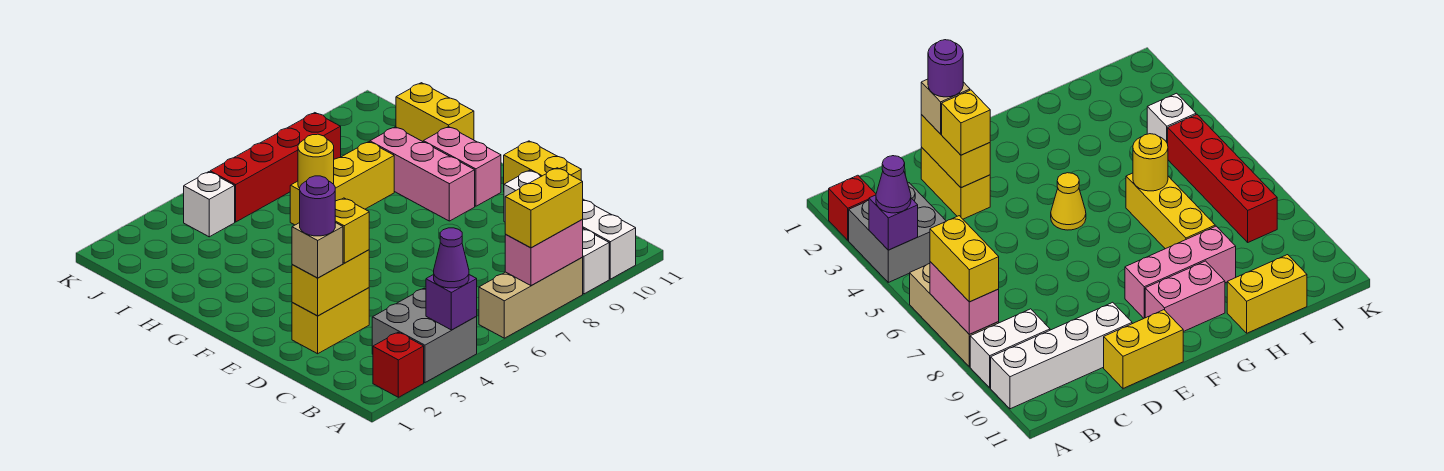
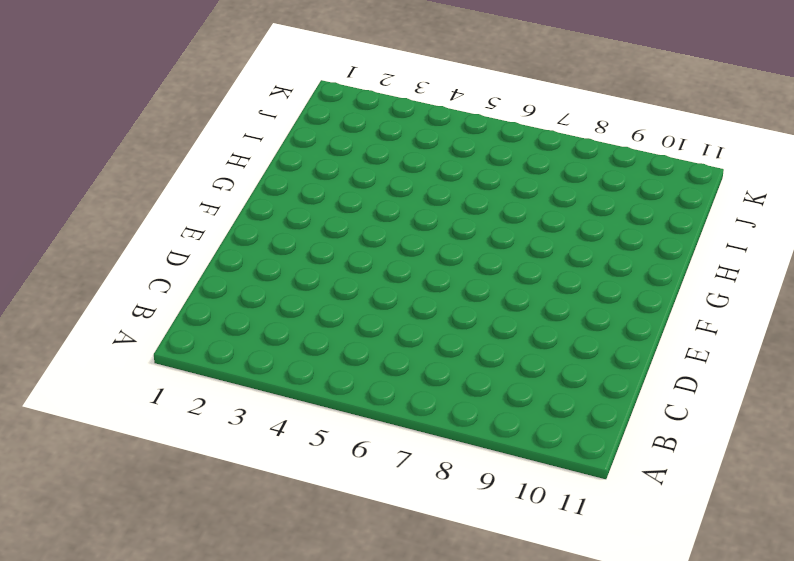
none -> red brick A2 level 1
none -> grey brick A3:B4 level 1
none -> tan brick A6:A8 level 1

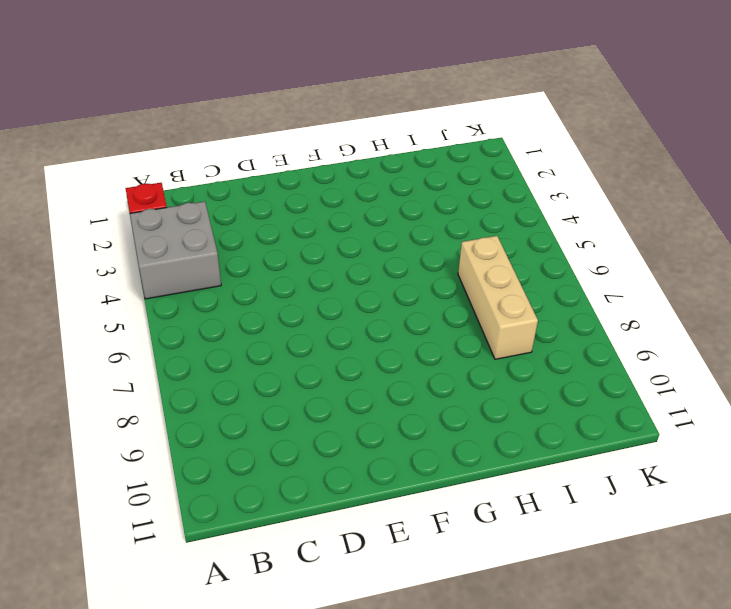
tan brick I6:I8 level 1 -> tan brick A6:A8 level 1
none -> white brick A9:B9 level 1
none -> white brick A10:D10 level 1
none -> yellow brick D2:D3 level 1

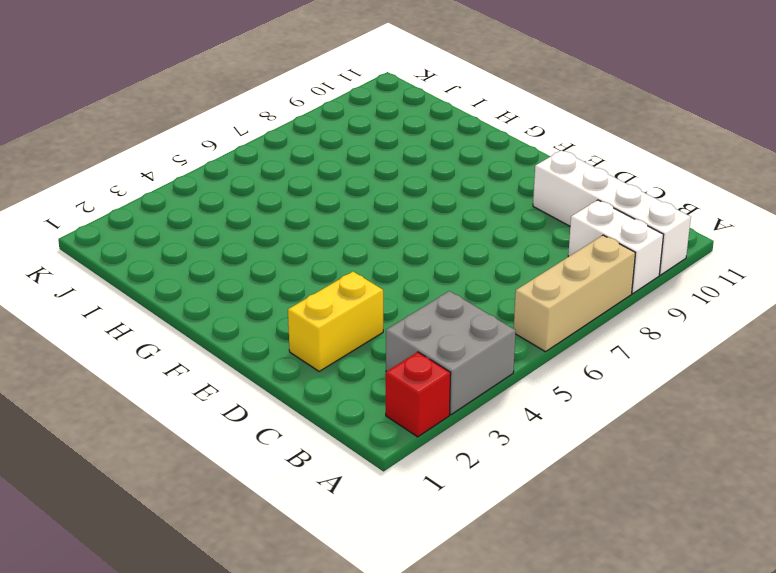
none -> yellow brick D11:E11 level 1
none -> yellow cone F5 level 1
none -> pink brick F9:H9 level 1

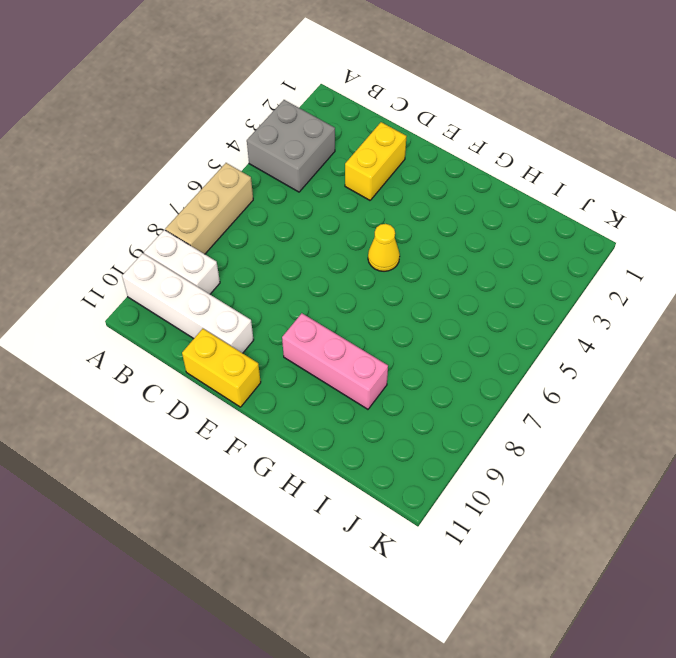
none -> red brick A2 level 1
none -> pink brick F10:G10 level 1
none -> yellow brick H6:H8 level 1

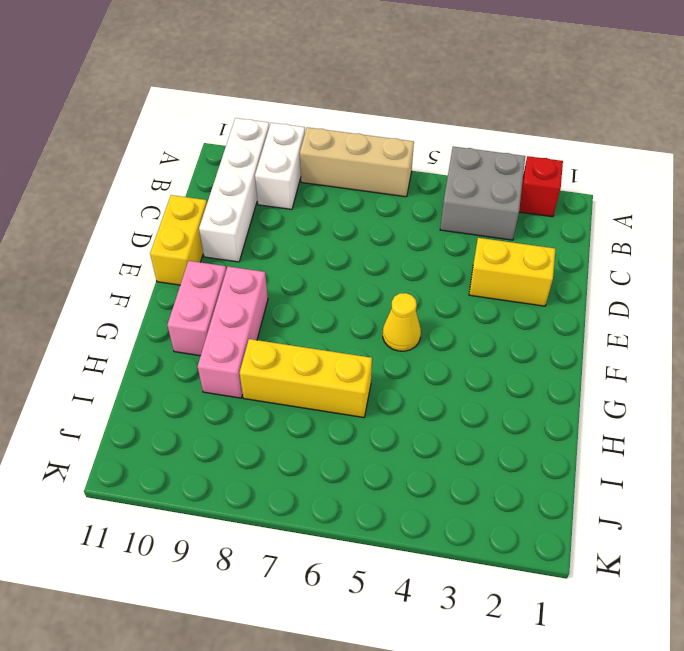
none -> yellow brick H11:I11 level 1
none -> white brick J4 level 1
none -> red brick J5:J8 level 1

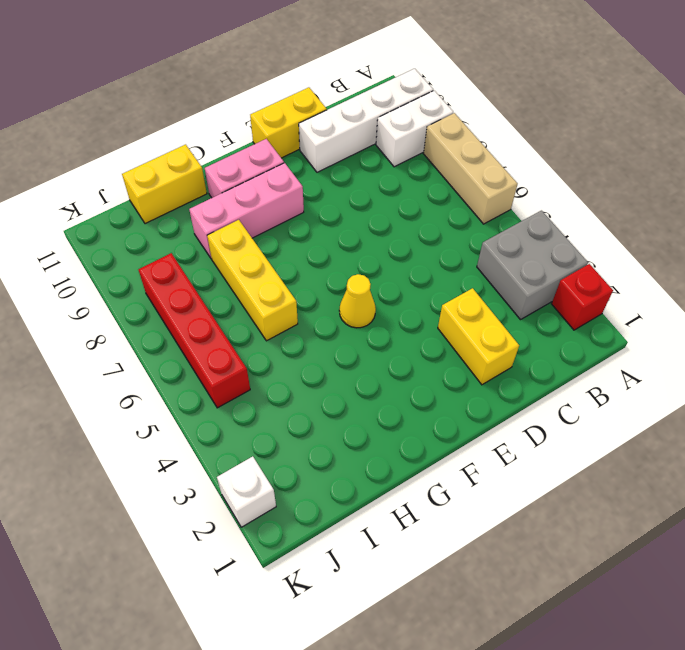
white brick K2 level 1 -> white brick J4 level 1
none -> purple brick A4 level 2
none -> pink brick A7:A8 level 2
none -> yellow brick D2:D3 level 2

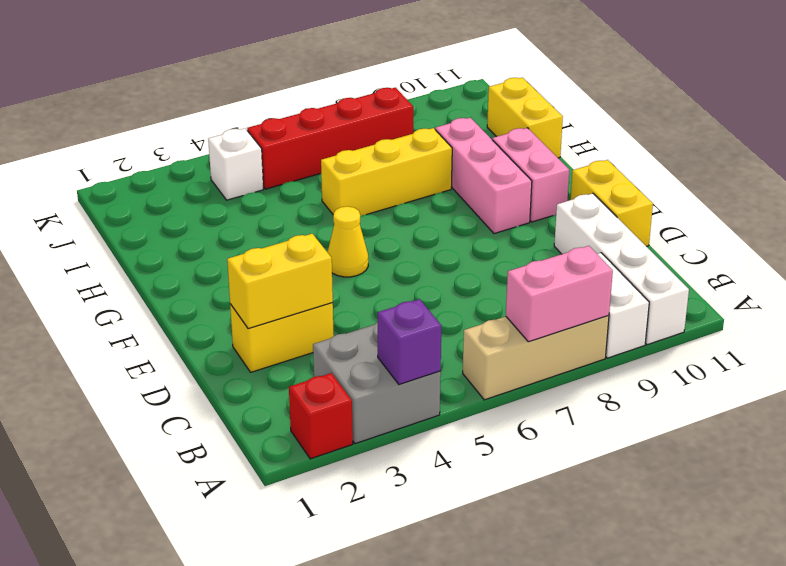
none -> yellow round brick H6 level 2
none -> purple cone A4 level 3
none -> yellow brick A7:A8 level 3

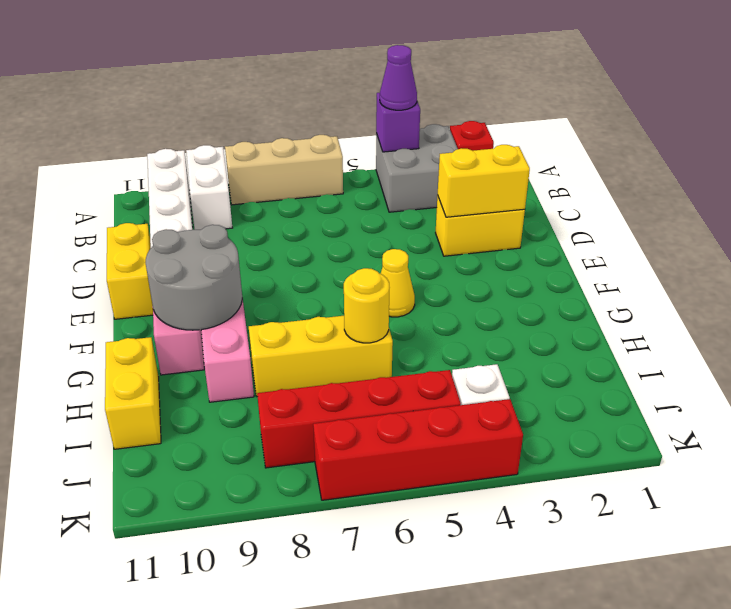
grey round brick F9:G10 level 2 -> none
red brick K4:K7 level 1 -> none
none -> pink brick A7:A8 level 2
none -> yellow brick A7:A8 level 3
none -> tan brick D2 level 3

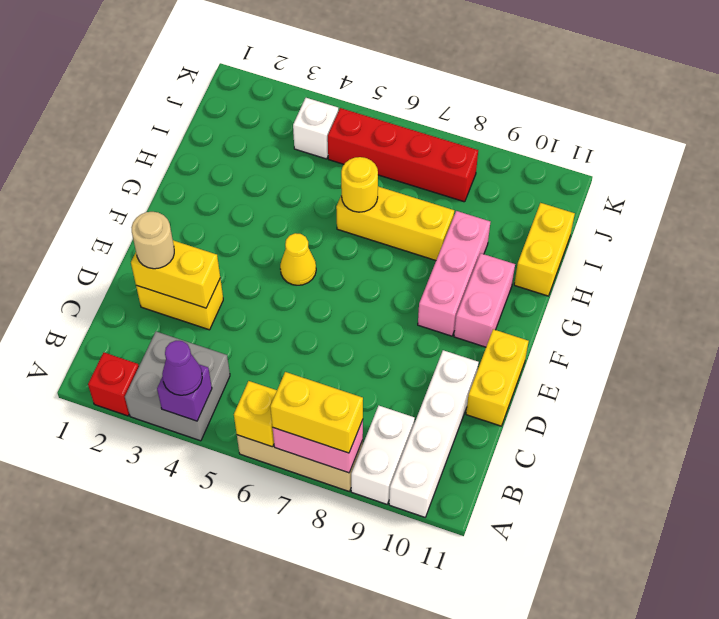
yellow brick A6 level 2 -> yellow brick D3 level 3
tan round brick D2 level 3 -> tan brick D2 level 3
none -> purple round brick D2 level 4

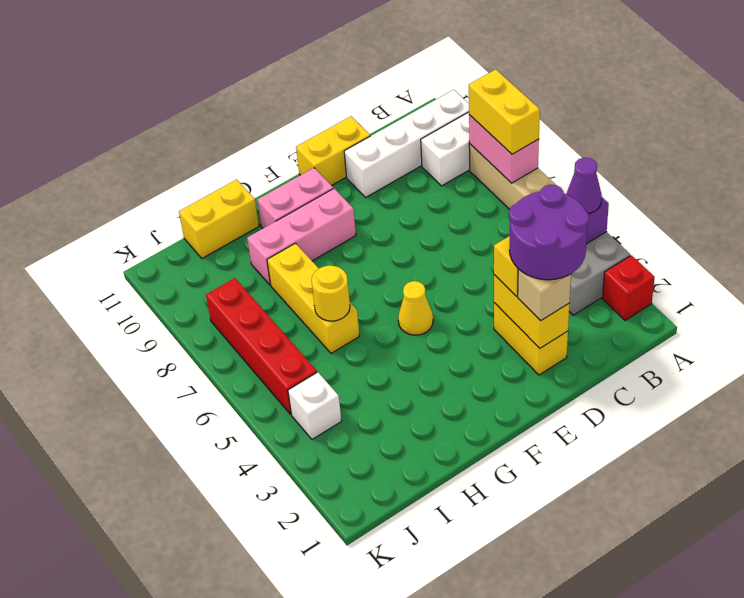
purple round brick C2:D3 level 4 -> purple round brick D2 level 4

